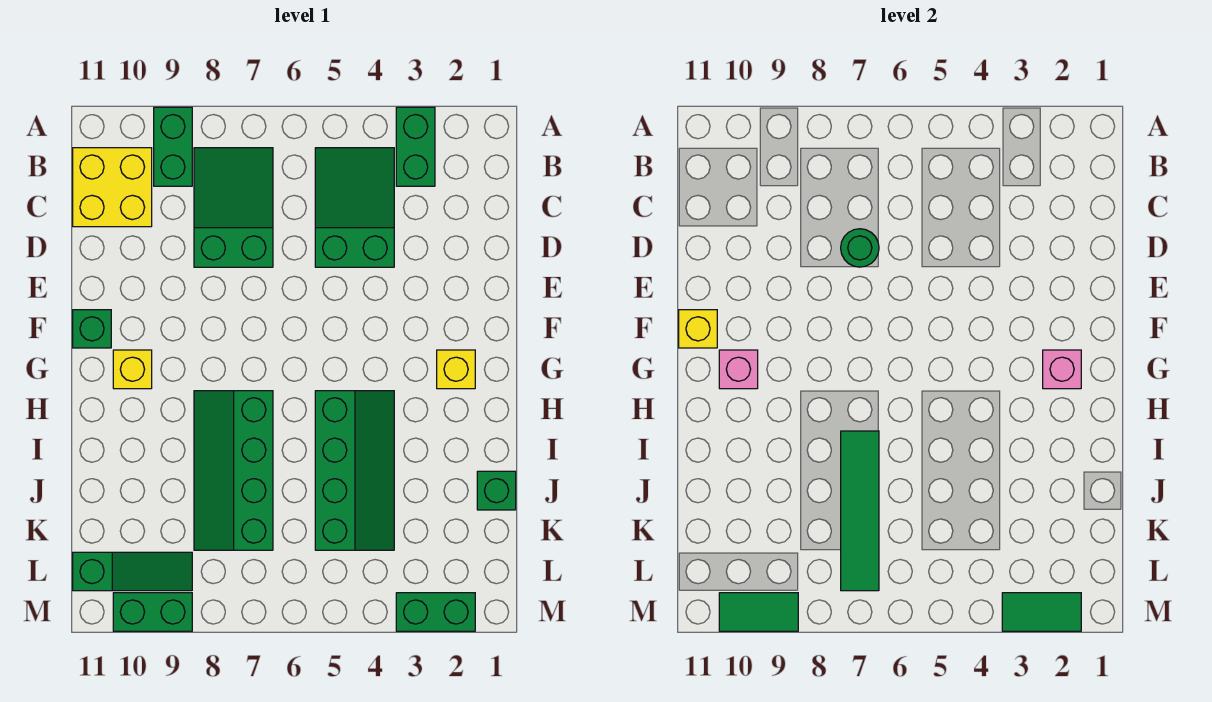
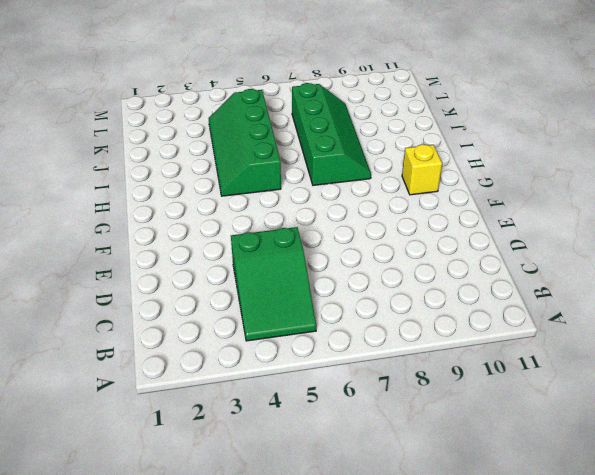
none -> green brick A3:B3 level 1
none -> green brick A9:B9 level 1
none -> green slope B7:D8 level 1 top D

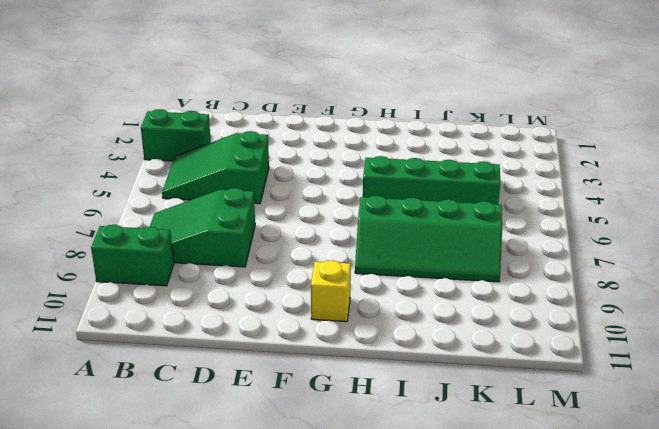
none -> yellow brick B10:C11 level 1
none -> green brick F11 level 1
none -> yellow brick G2 level 1

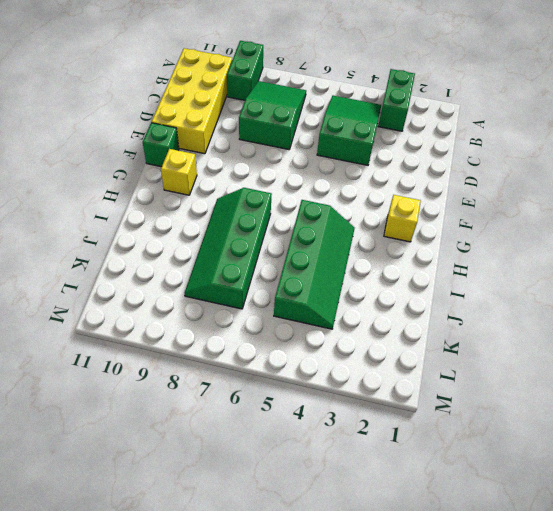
yellow brick B10:E11 level 1 -> yellow brick B10:C11 level 1
none -> green brick J1 level 1
none -> green slope L9:L11 level 1 top 11
none -> green brick M2:M3 level 1

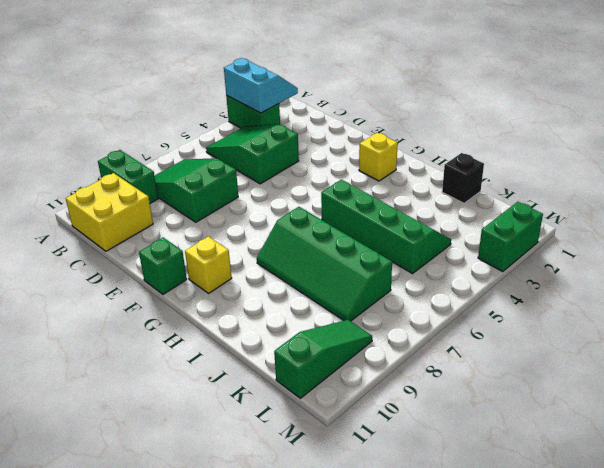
cyan slope A2:B3 level 2 top 3 -> none
black brick J1 level 1 -> green brick J1 level 1
none -> green brick M9:M10 level 1
none -> green round brick D7 level 2
none -> yellow brick F11 level 2

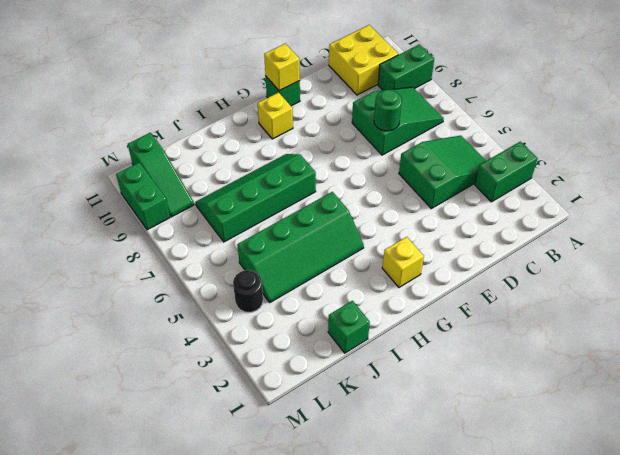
black round brick L4 level 1 -> none
none -> green brick M2:M3 level 1
none -> pink brick G2 level 2
none -> pink brick G10 level 2

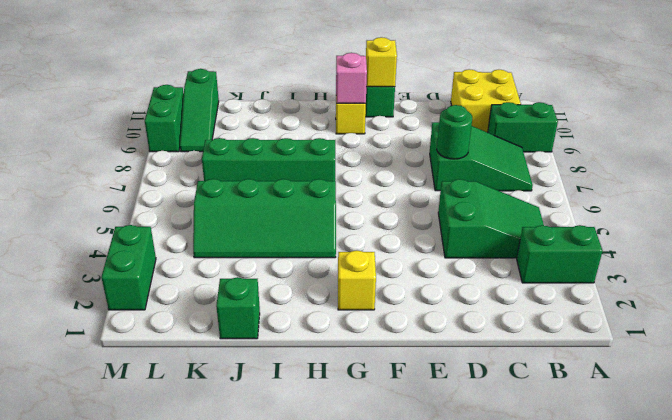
none -> pink brick G2 level 2
none -> green tile I7:L7 level 2
none -> green tile M2:M3 level 2

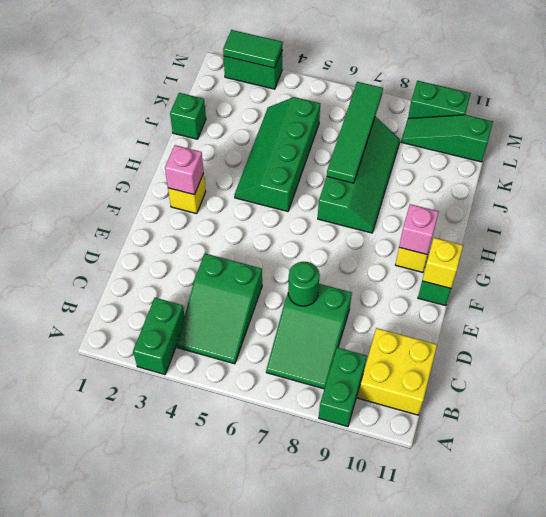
none -> green tile M9:M10 level 2

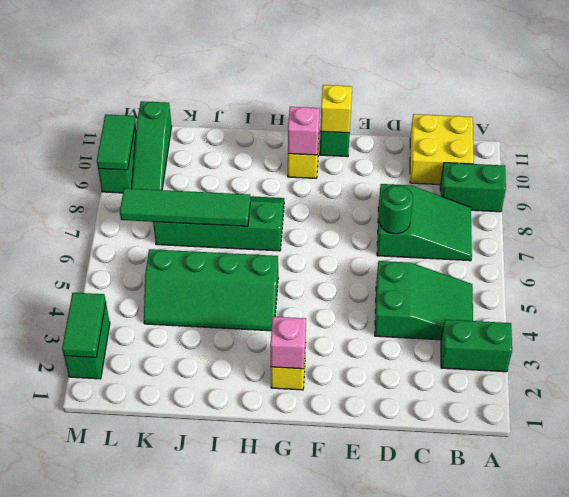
none -> green brick J1 level 1

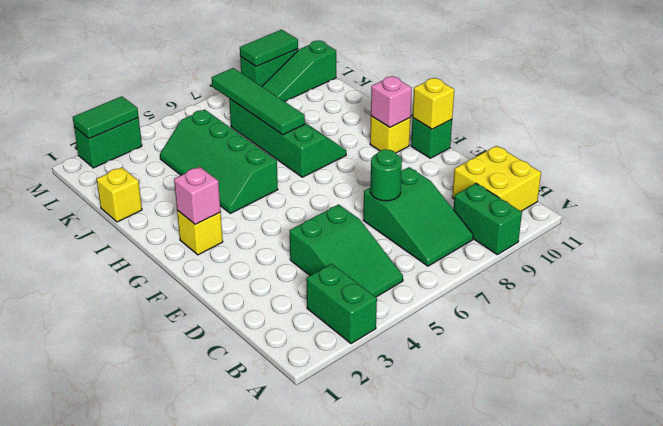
yellow brick J1 level 1 -> green brick J1 level 1

